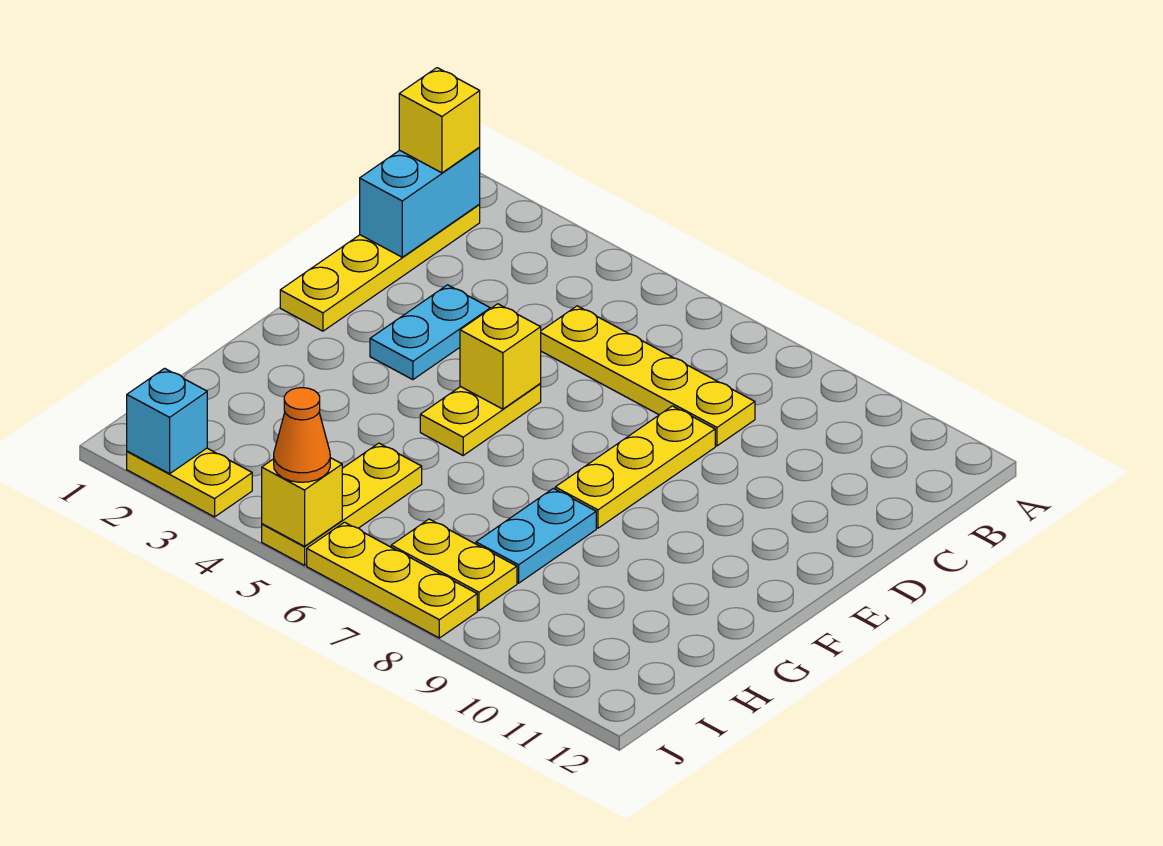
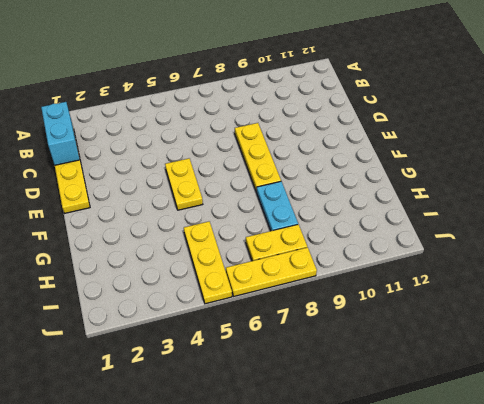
none -> yellow plate C5:C8 level 1
none -> cyan plate D3:E3 level 1
none -> yellow plate J2:J3 level 1

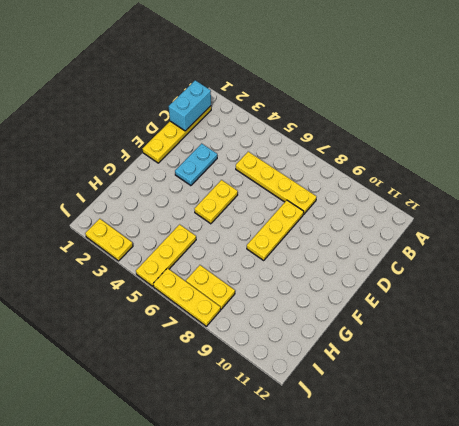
none -> cyan plate G8:H8 level 1
none -> yellow brick E5 level 2
none -> cyan brick J2 level 2

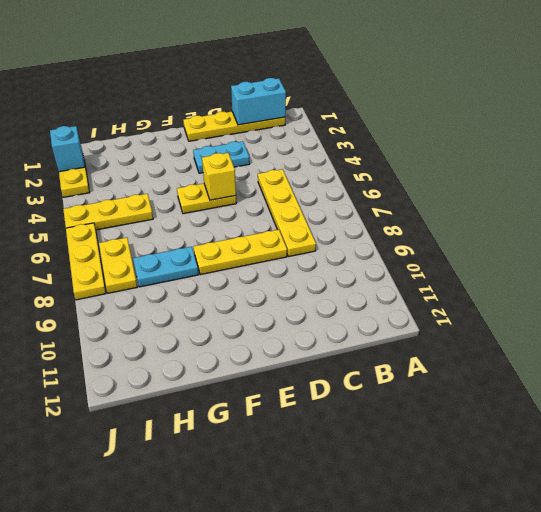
none -> yellow brick J5 level 2
none -> yellow brick B1 level 3
none -> orange cone J5 level 3

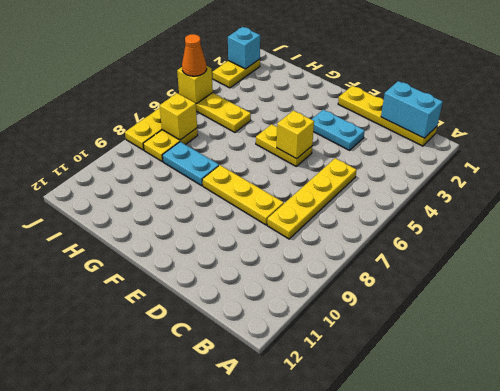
yellow brick I7 level 2 -> yellow brick B1 level 3

